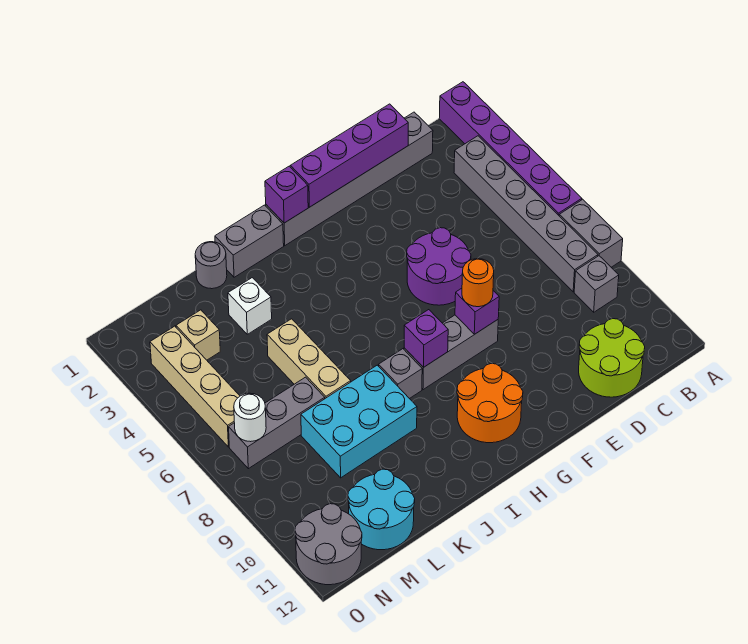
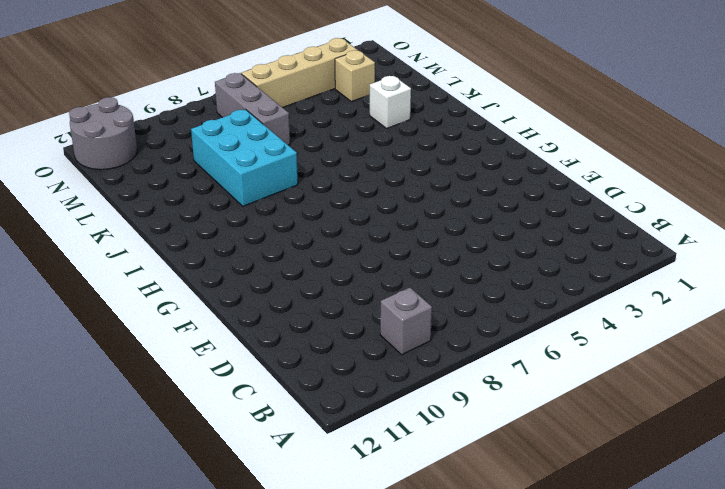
none -> purple brick A1:A6 level 1
none -> grey brick A7:A8 level 1
none -> grey brick B3:B8 level 1

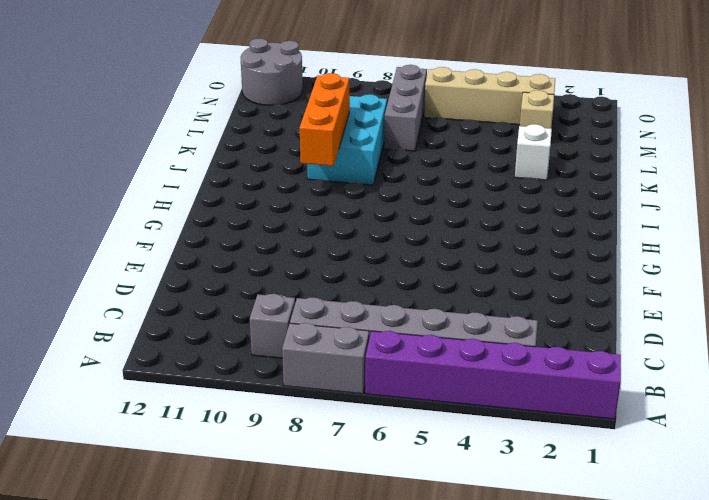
orange brick I9:K9 level 2 -> none
none -> grey brick C1:H1 level 1
none -> lime round brick C11:D12 level 1
none -> purple round brick E5:F6 level 1

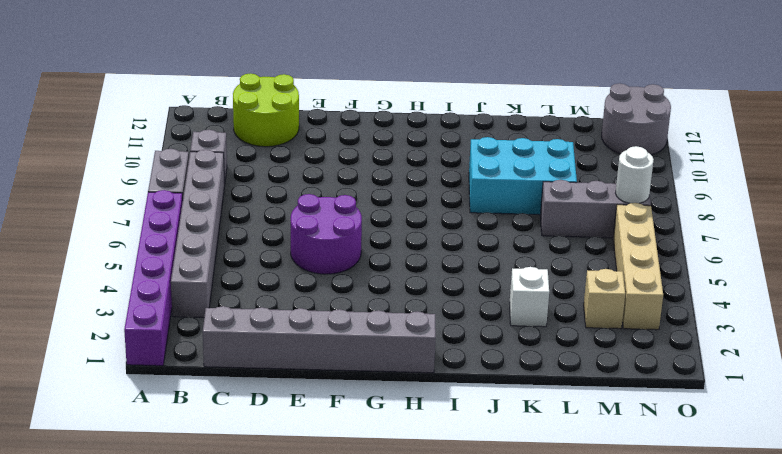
none -> grey brick F8:H8 level 1
none -> orange round brick G10:H11 level 1
none -> grey brick I1:J1 level 1

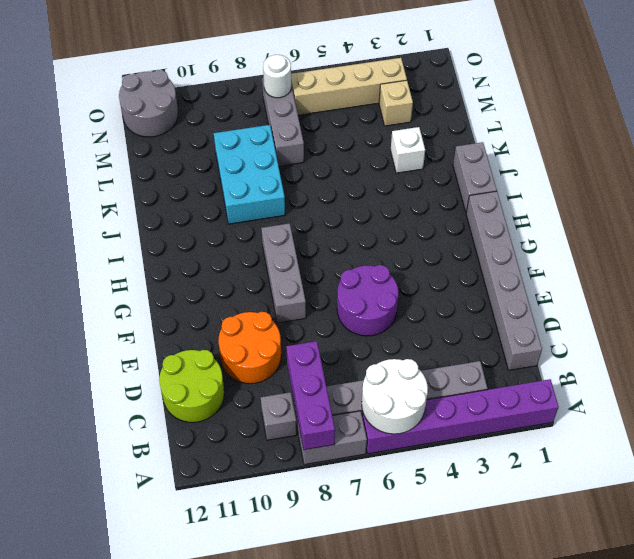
white round brick A5:B6 level 2 -> none
purple brick A8:C8 level 2 -> none
orange round brick D9:E10 level 1 -> orange round brick G10:H11 level 1
none -> grey brick I8 level 1
none -> grey round brick K1 level 1
none -> tan brick K5:K7 level 1

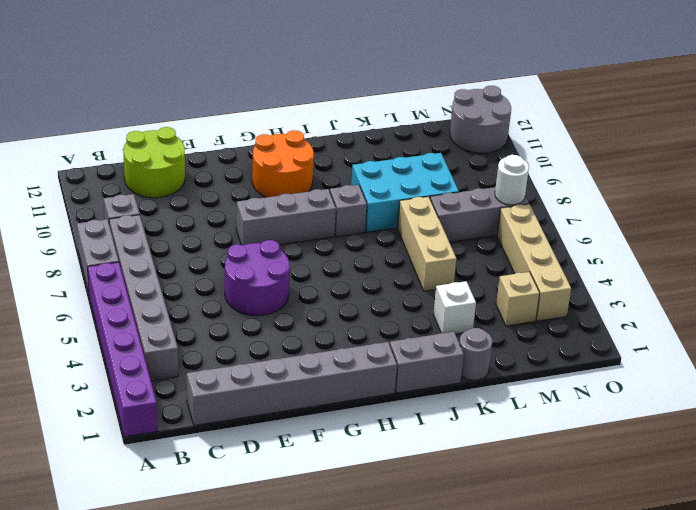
none -> cyan round brick L11:M12 level 1
none -> purple brick D1:G1 level 2
none -> purple brick F8 level 2

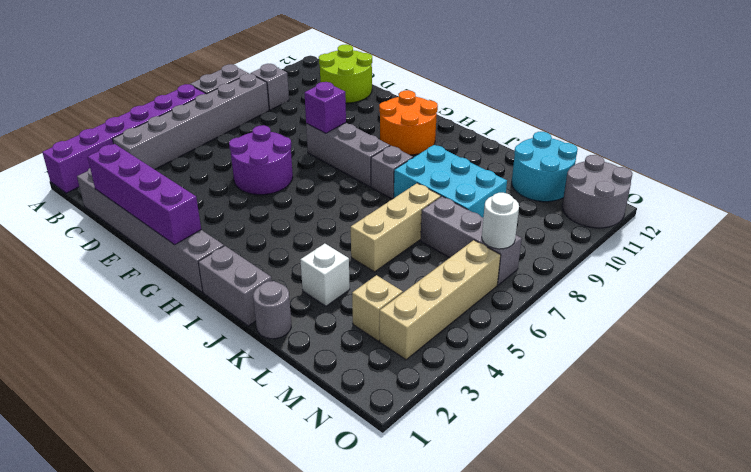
none -> purple brick H1 level 2
none -> purple brick H8 level 2
none -> orange round brick F8 level 3

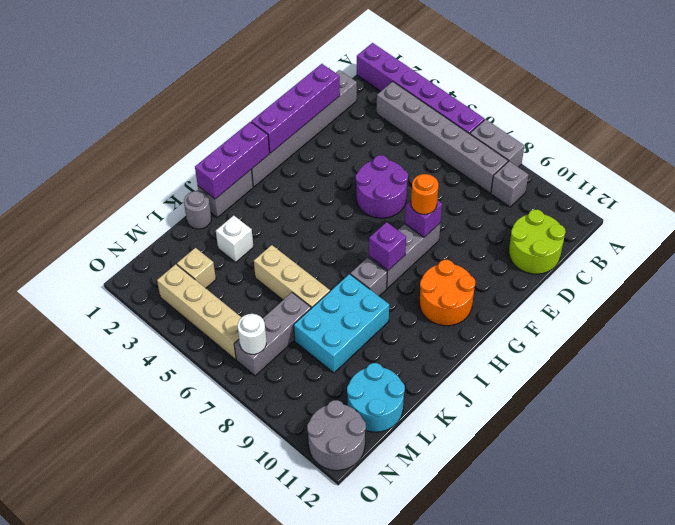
purple brick H1:J1 level 2 -> purple brick H1 level 2

